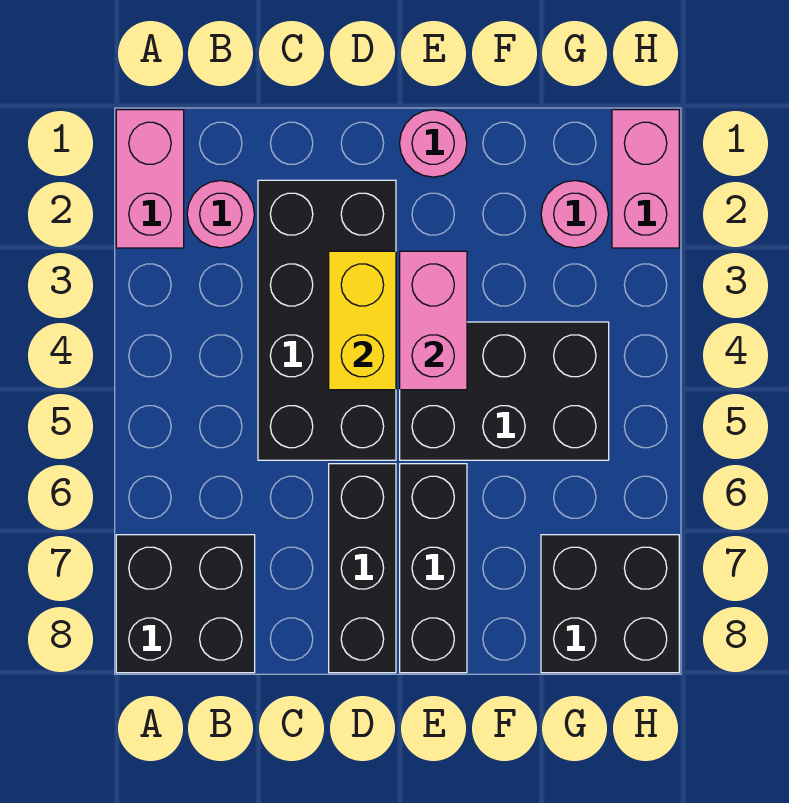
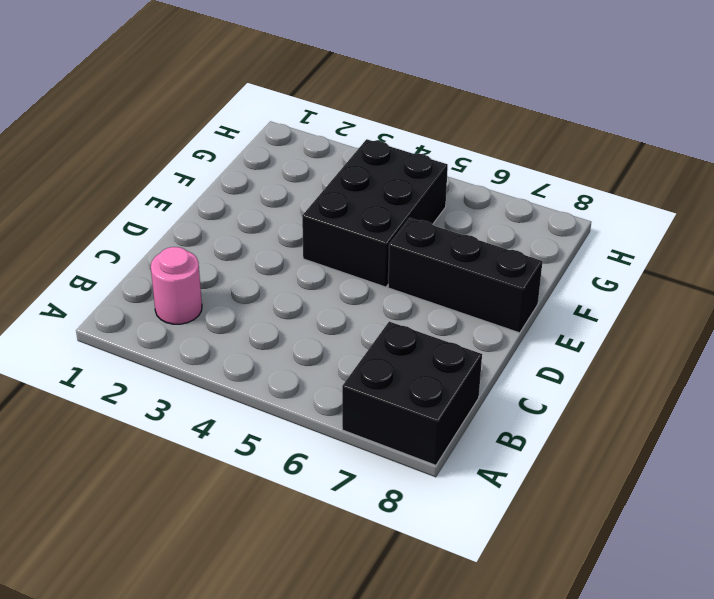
none -> pink brick A1:A2 level 1
none -> black brick C2:D5 level 1
none -> black brick D6:D8 level 1

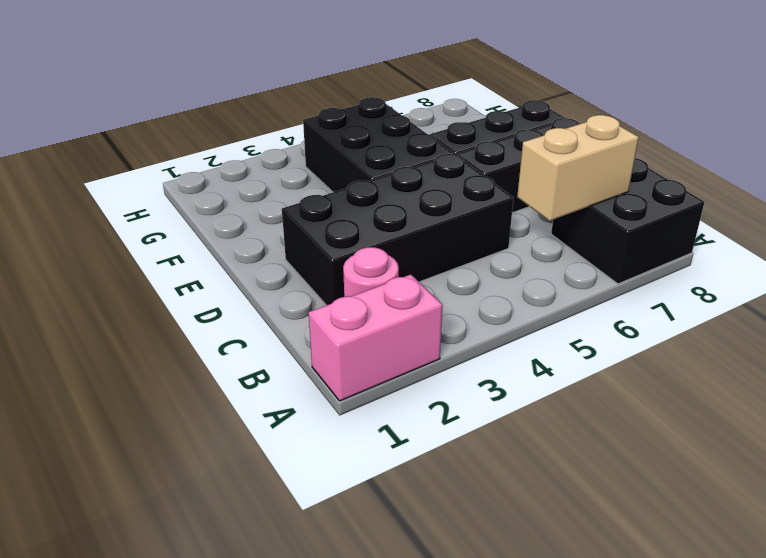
tan brick B6:B7 level 2 -> none
none -> pink round brick E1 level 1
none -> pink round brick G2 level 1
none -> black brick G7:H8 level 1

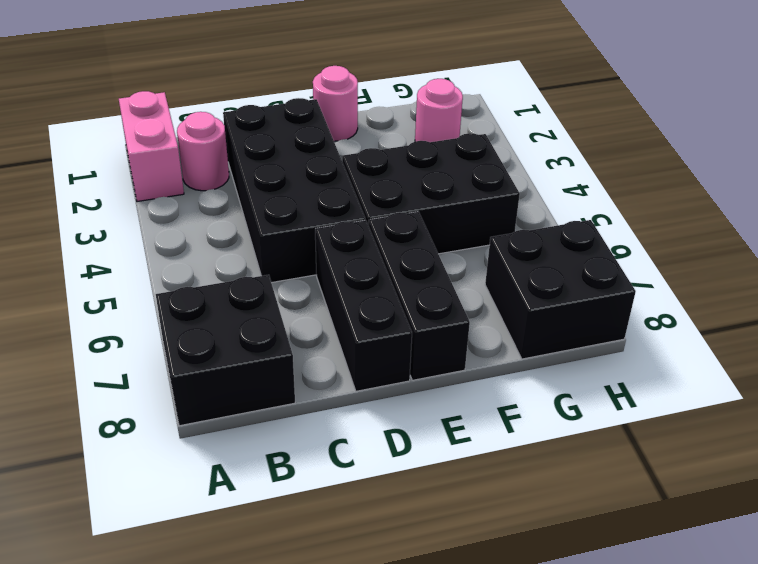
none -> pink brick H1:H2 level 1
none -> yellow brick D3:D4 level 2
none -> pink brick E3:E4 level 2

